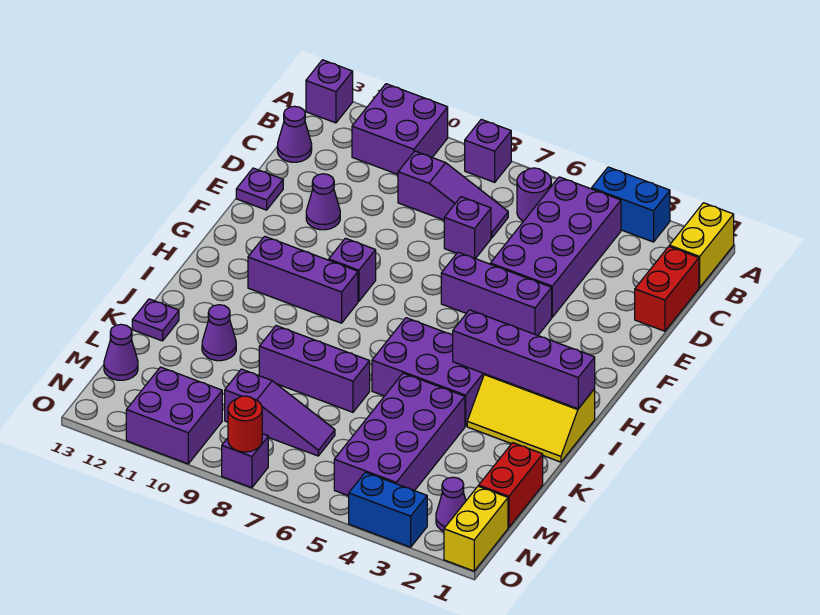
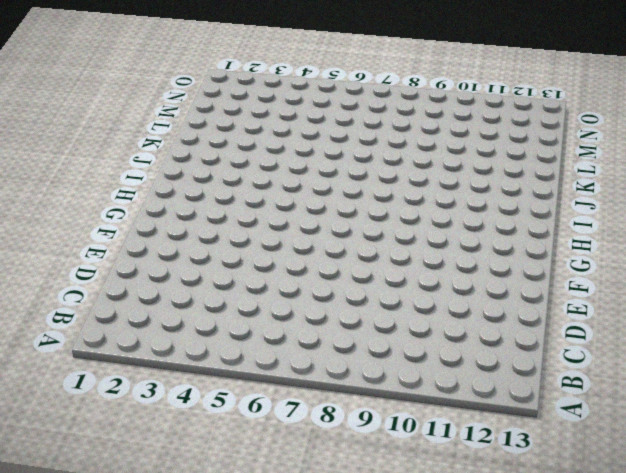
none -> yellow brick A1:B1 level 1
none -> blue brick A3:A4 level 1
none -> purple brick A8 level 1
none -> purple brick A10:B11 level 1

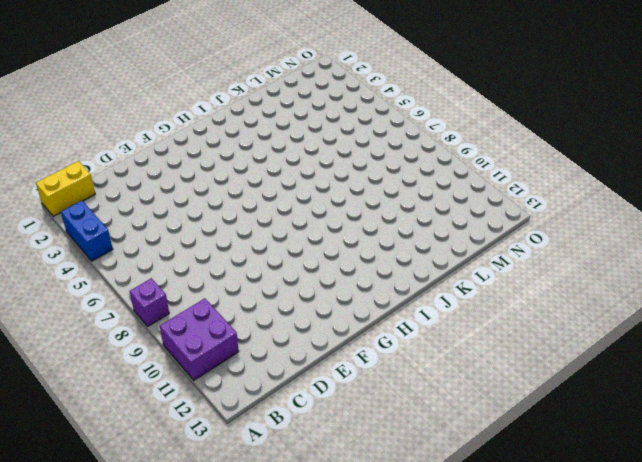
none -> purple brick A13 level 1
none -> purple brick B4:E5 level 1
none -> purple round brick B6 level 1
none -> red brick C1:D1 level 1

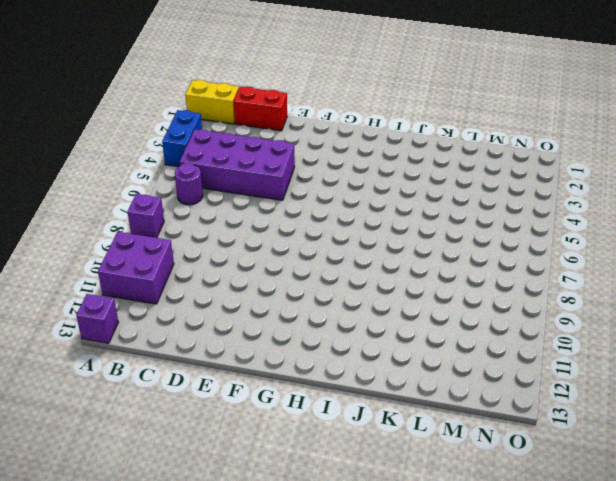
none -> purple slope C7:C9 level 1 top 9
none -> purple cone C13 level 1
none -> purple brick D7 level 1
none -> purple cone E11 level 1

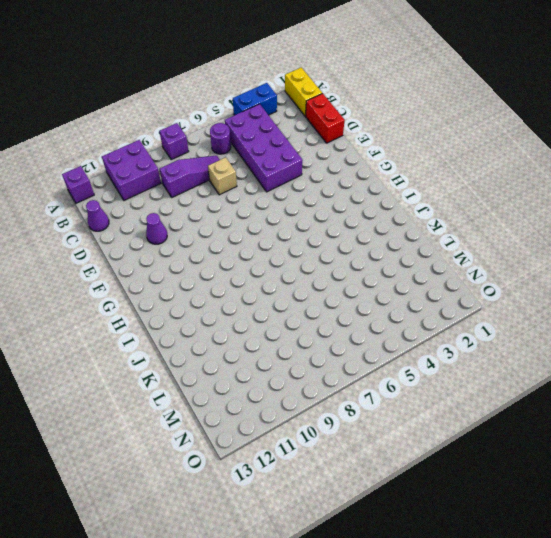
tan brick D7 level 1 -> purple brick D7 level 1
none -> purple plate E13 level 1
none -> purple brick F4:F6 level 1
none -> purple brick G9 level 1
none -> purple brick H9:H11 level 1

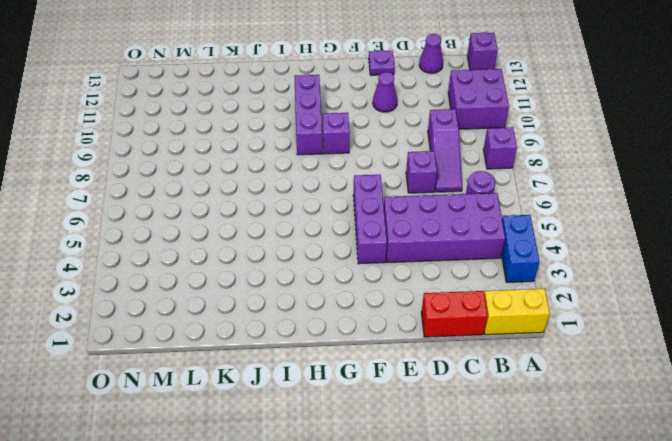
none -> yellow slope I1:J3 level 1 top I
none -> purple brick I4:J6 level 1
none -> purple brick K4:N5 level 1
none -> purple brick K7:K9 level 1

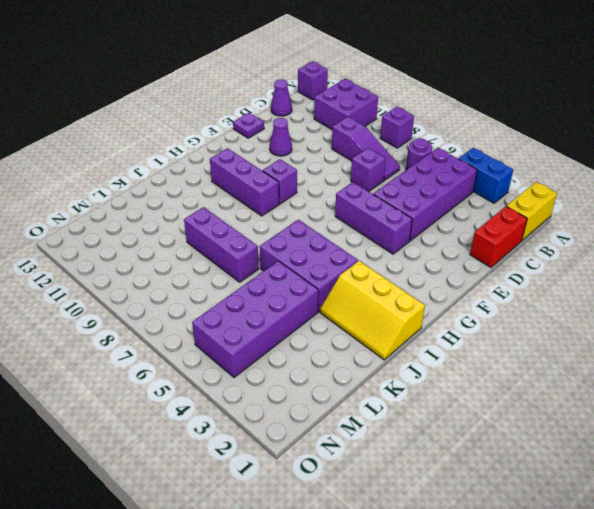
none -> purple cone K11 level 1
none -> purple plate K13 level 1
none -> red brick L1:M1 level 1
none -> purple slope M7:M9 level 1 top 9

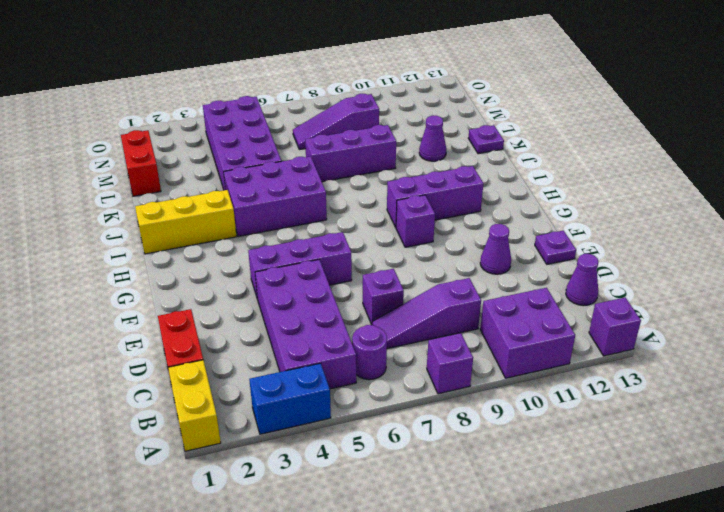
none -> purple cone M13 level 1
none -> yellow brick N1:O1 level 1
none -> purple cone N2 level 1
none -> purple brick N10:O11 level 1

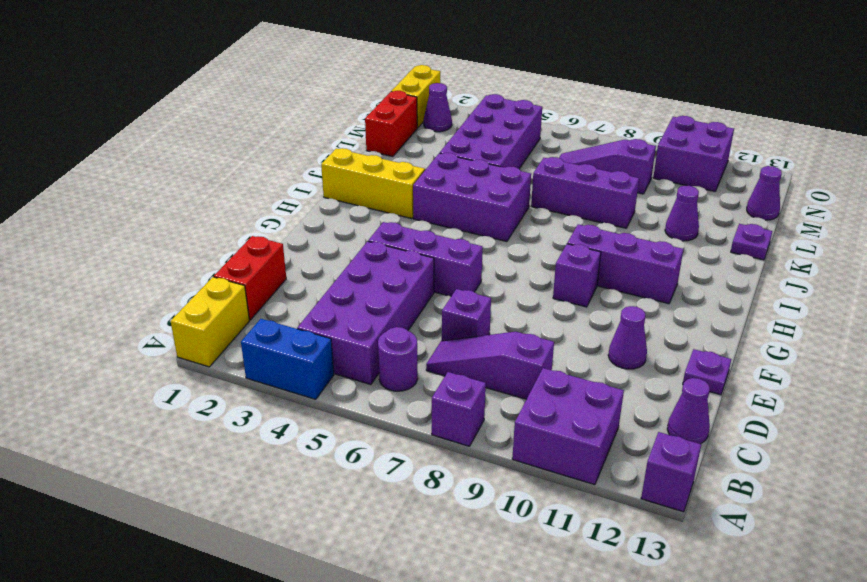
none -> blue brick O3:O4 level 1
none -> purple brick O8 level 1
none -> purple brick I1:I4 level 2
none -> red round brick O8 level 2

